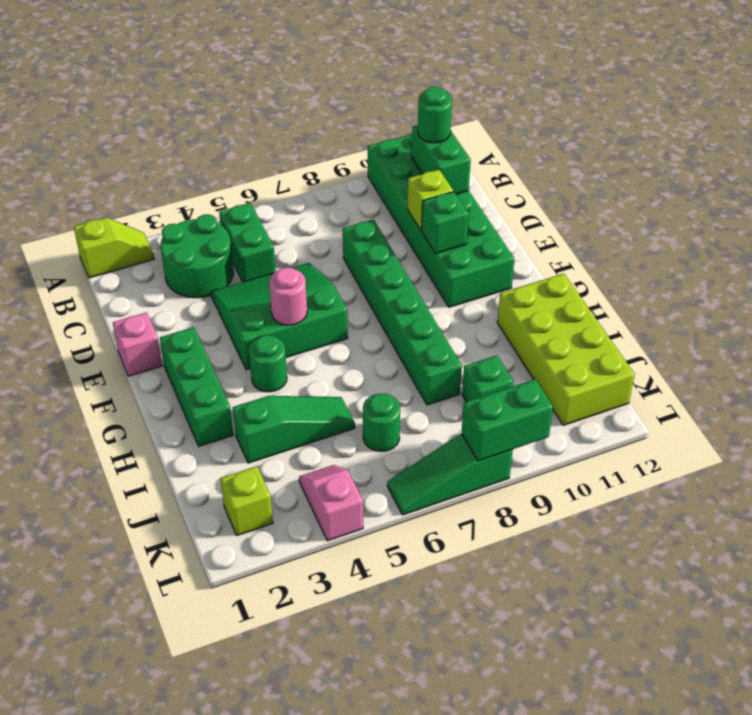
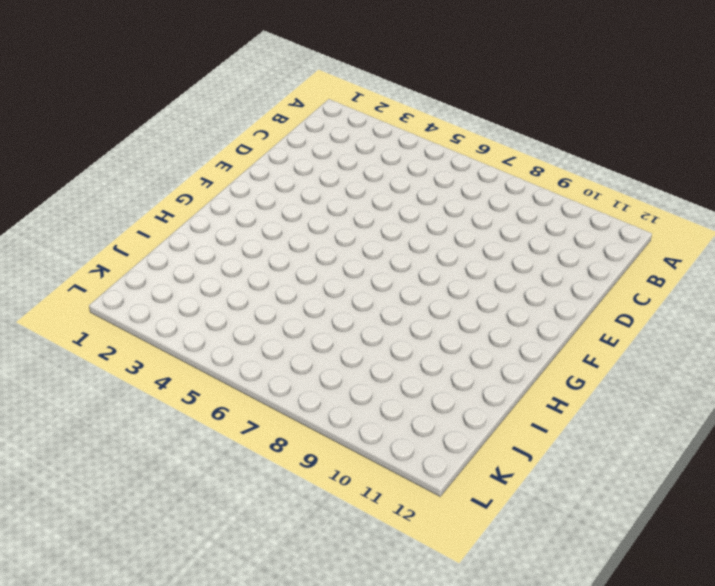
none -> lime slope A1:A2 level 1 top 1
none -> green brick A10:F11 level 1
none -> green round brick B3:C4 level 1

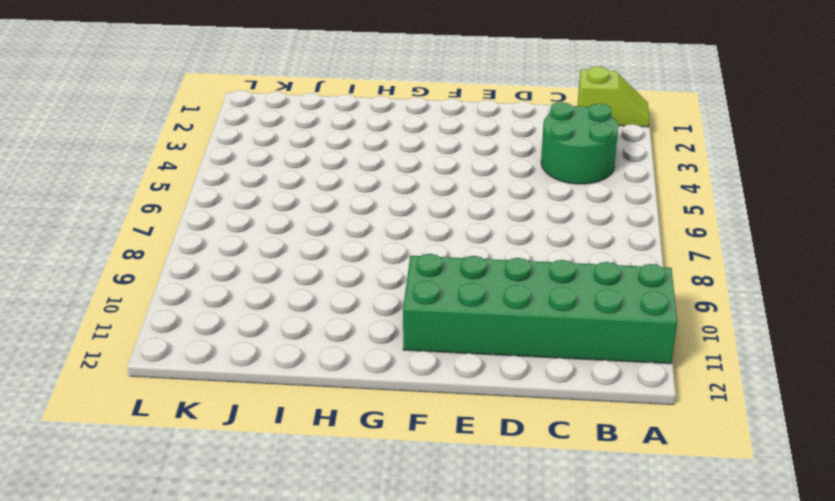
lime slope A1:B1 level 1 top B -> lime slope A1:A2 level 1 top 1
none -> green brick B5:C5 level 1
none -> green slope D4:F6 level 1 top F
none -> green brick D8:I8 level 1

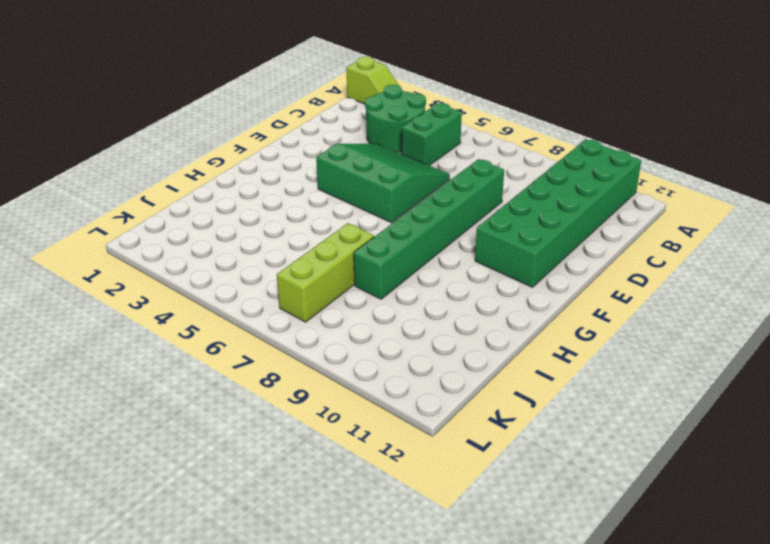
lime brick I7:K7 level 1 -> none
none -> pink brick E1 level 1
none -> green brick F2:H2 level 1
none -> green round brick G4 level 1

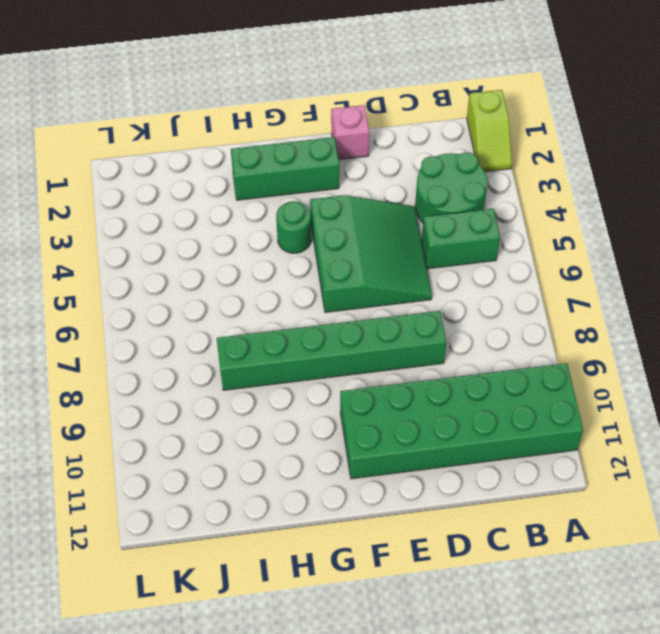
none -> lime brick H11:K12 level 1
none -> green slope I3:I5 level 1 top 3
none -> green round brick J6 level 1

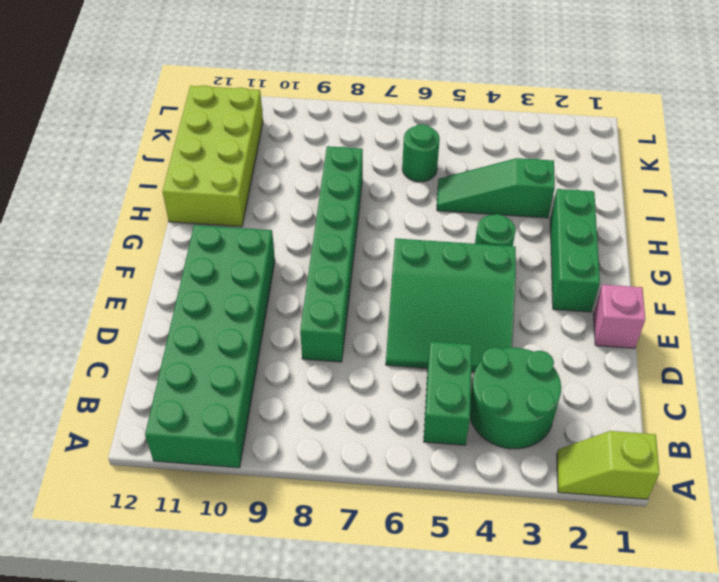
none -> green brick J9 level 1
none -> lime brick K2 level 1
none -> pink slope K4:L4 level 1 top L

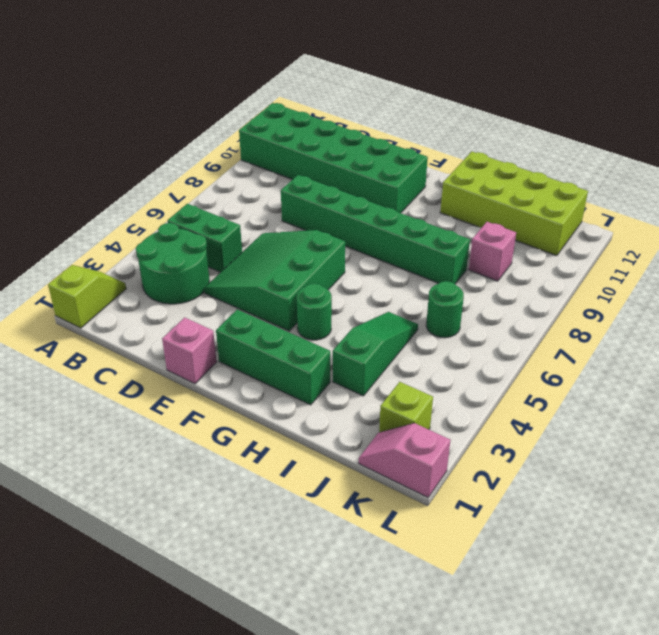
pink brick J9 level 1 -> green brick J9 level 1
pink slope K1:L1 level 1 top L -> pink slope K4:L4 level 1 top L
none -> green slope L6:L8 level 1 top 8
none -> green brick B11:C11 level 2
none -> lime brick D10 level 2

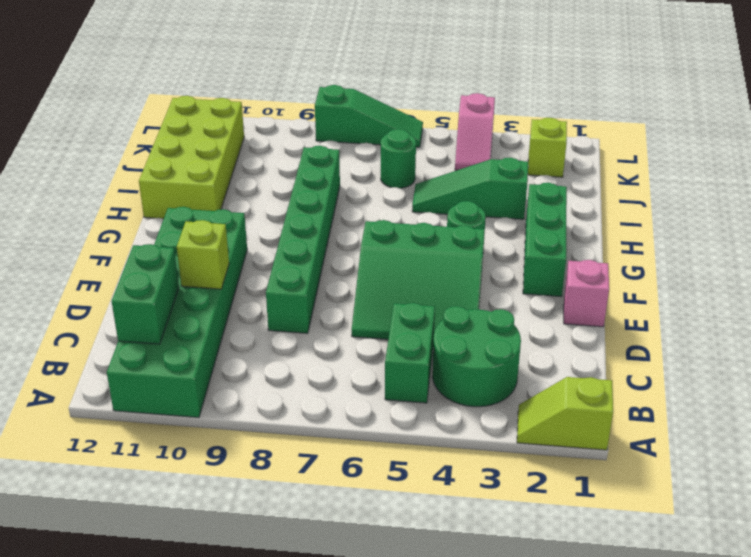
none -> green brick J9 level 1
none -> green brick E10 level 2
none -> pink round brick F5 level 2

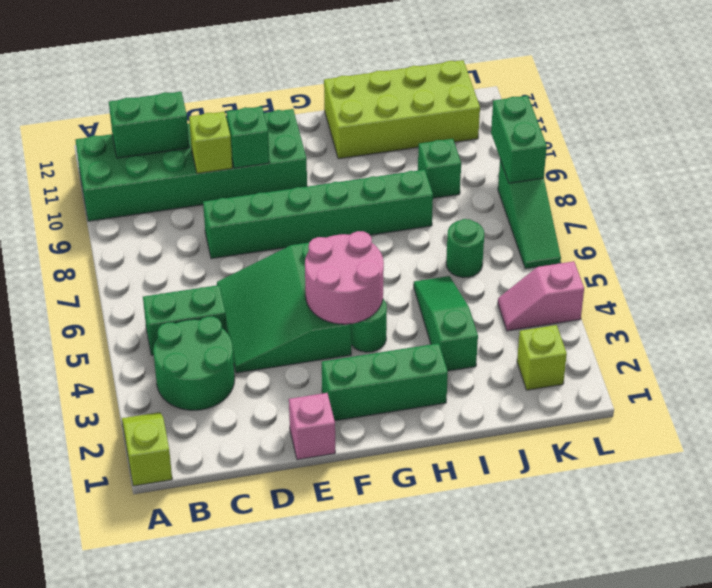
pink round brick F4:G5 level 2 -> pink round brick F5 level 2
none -> green round brick B11 level 3

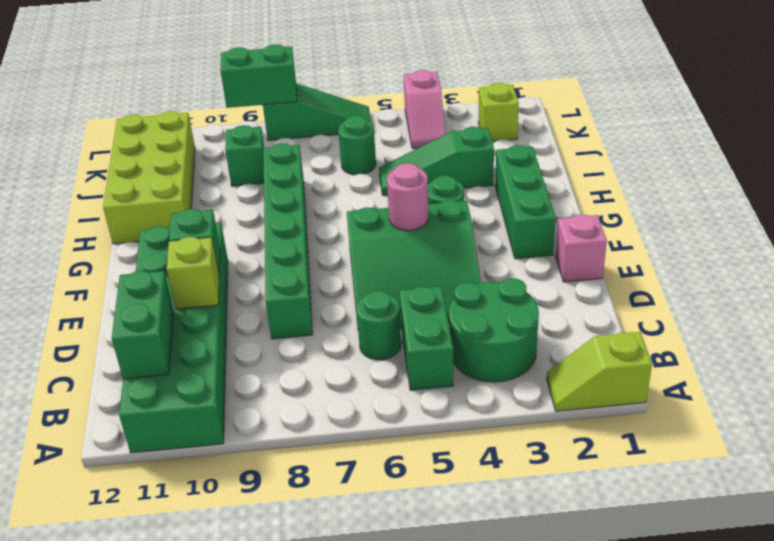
green round brick C6 level 1 -> green round brick B11 level 3

